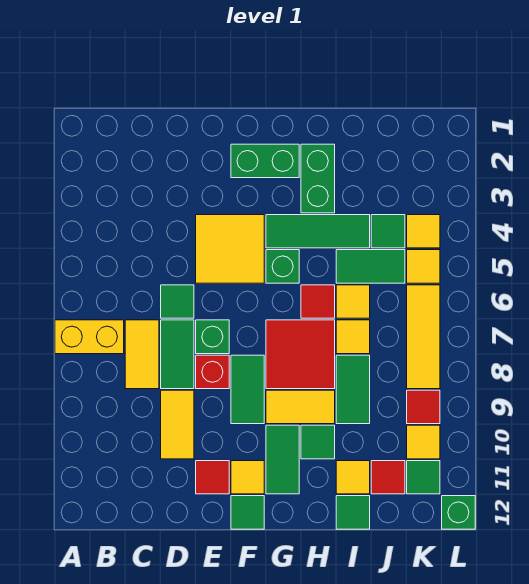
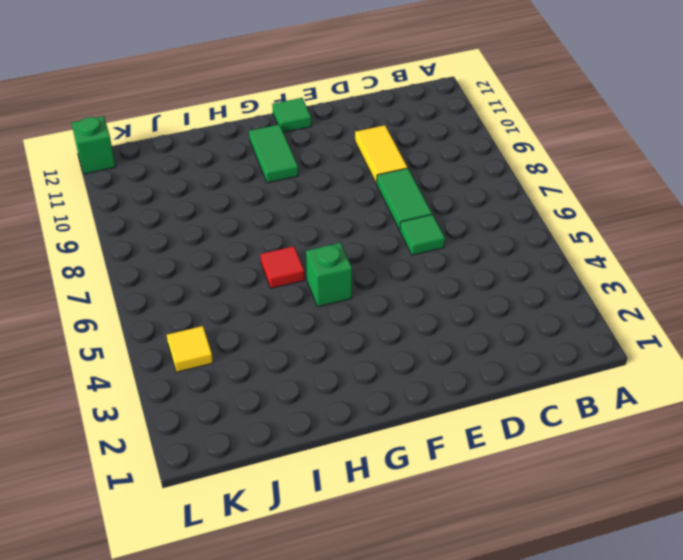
none -> yellow brick A7:B7 level 1
none -> yellow tile C7:C8 level 1
none -> yellow tile E4:F5 level 1
none -> green brick E7 level 1

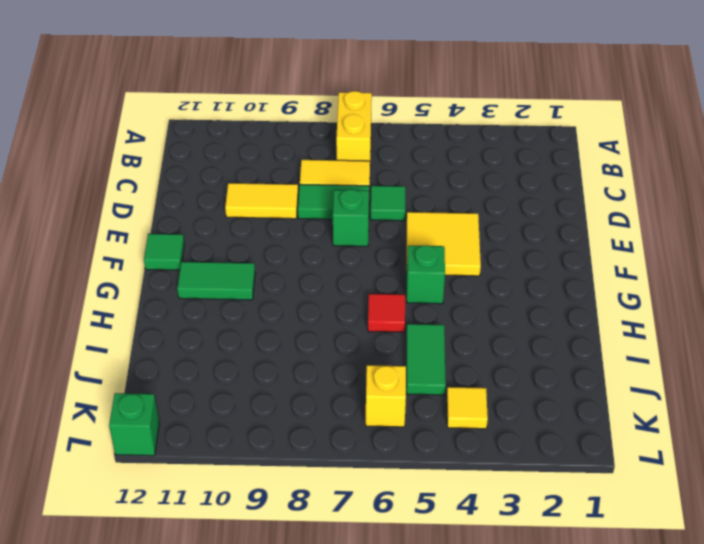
yellow brick K6 level 1 -> yellow tile K6:K8 level 1
none -> red brick E8 level 1
none -> red tile E11 level 1
none -> green brick F2:G2 level 1
none -> green tile F8:F9 level 1

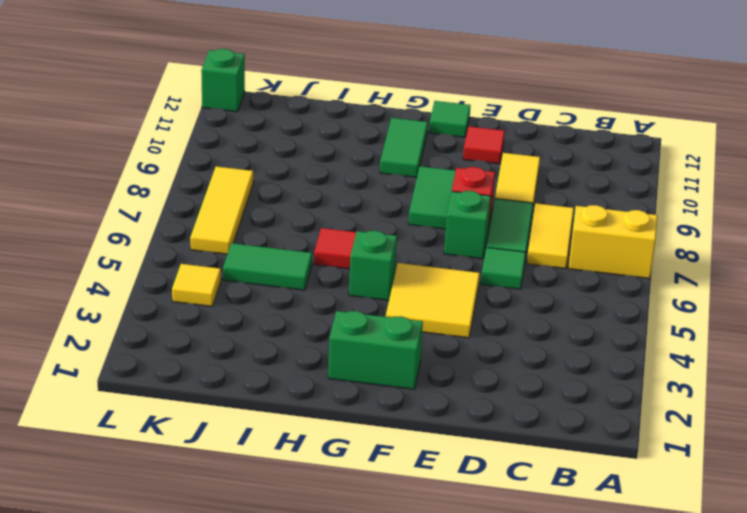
none -> yellow tile F11 level 1
none -> green tile G4:I4 level 1
none -> red tile G7:H8 level 1
none -> yellow tile G9:H9 level 1

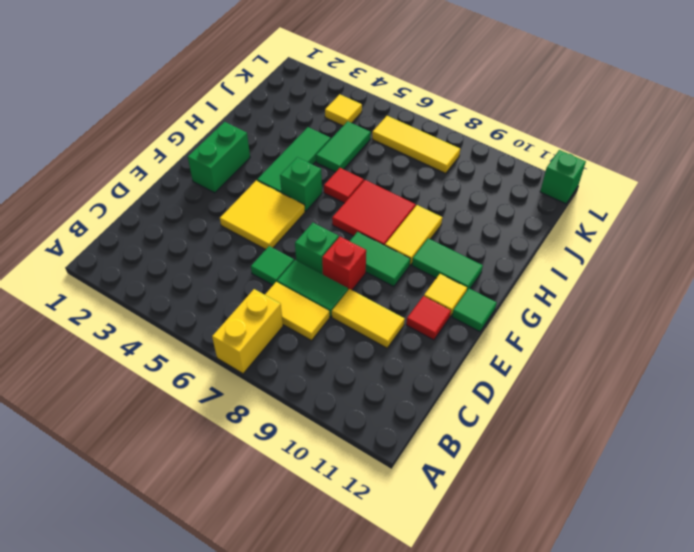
none -> green brick H2:H3 level 1
none -> green tile H10 level 1
none -> yellow tile I6 level 1
none -> yellow tile I7 level 1

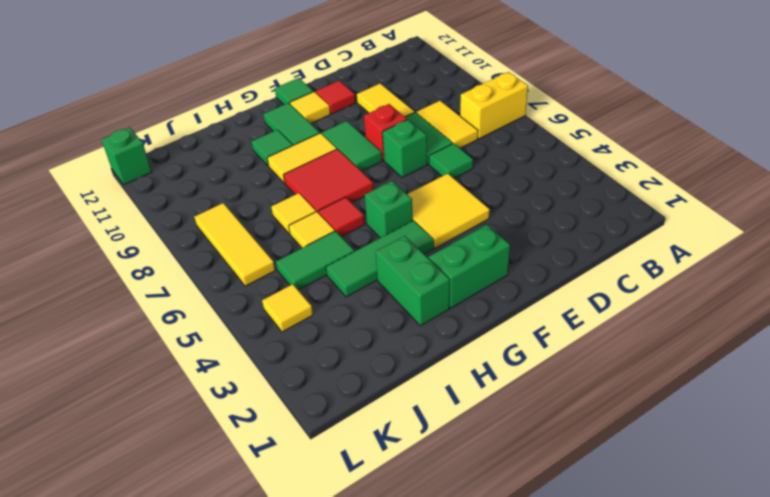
none -> green tile I8:I9 level 1
none -> yellow tile I11 level 1
none -> green tile I12 level 1
none -> green tile J4 level 1

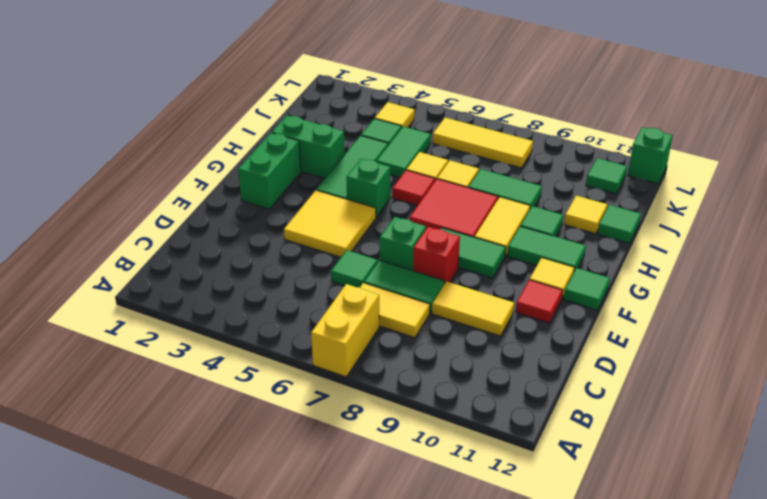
none -> red tile J11 level 1
none -> yellow tile K5 level 1
none -> red tile K9 level 1
none -> yellow tile K10 level 1

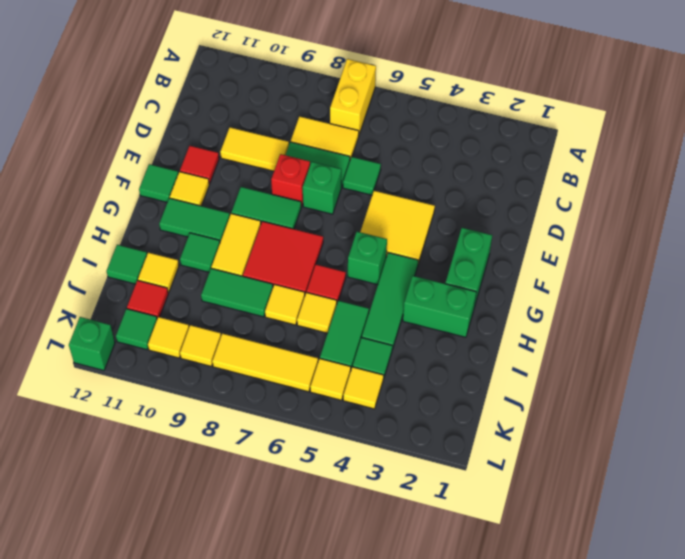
yellow tile K9 level 1 -> red tile K9 level 1

